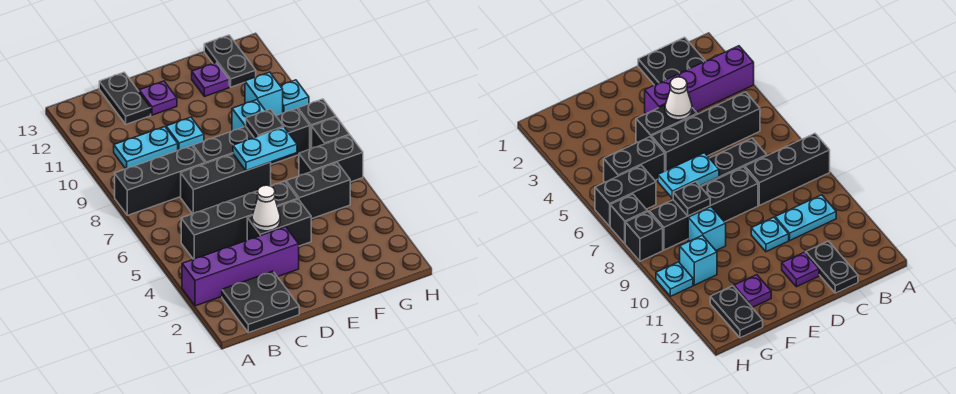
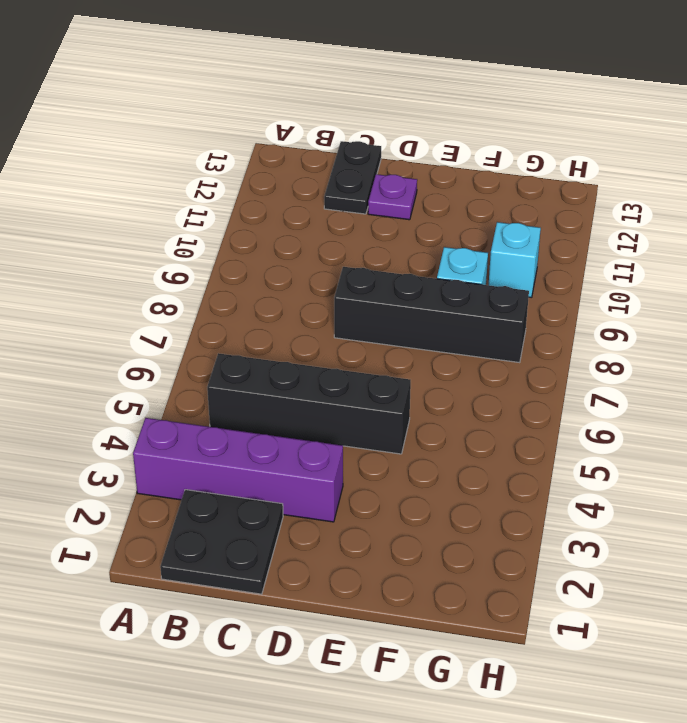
none -> black brick A8:C8 level 1
none -> cyan plate B10:C10 level 1
none -> black brick C7:E7 level 1

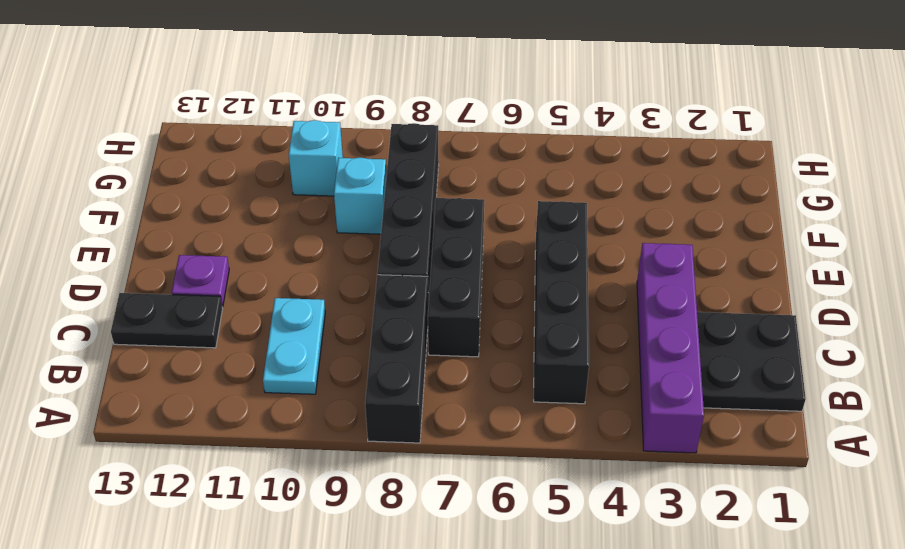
none -> black brick D4:E4 level 1
none -> cyan plate D10 level 1
none -> black brick F5:G5 level 1

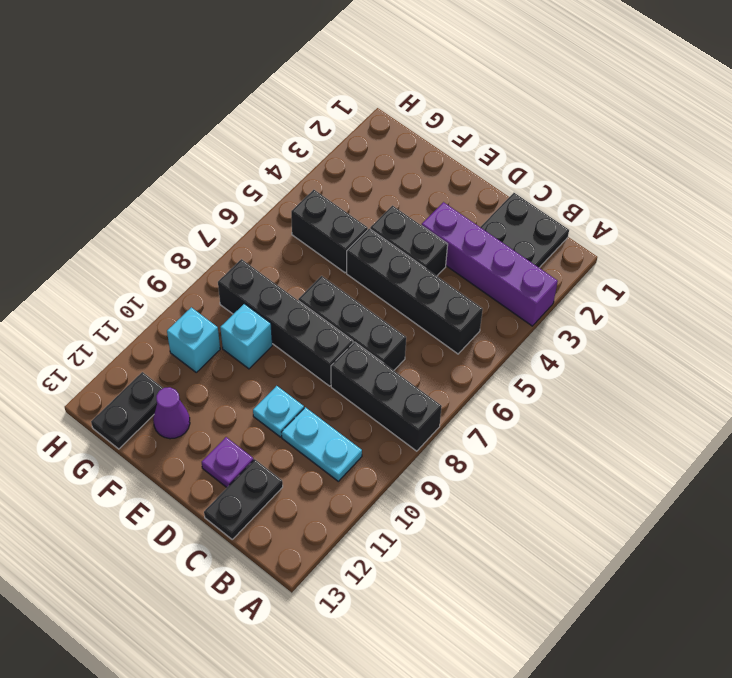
purple cone F12 level 1 -> purple plate F12 level 1
none -> black brick G6:H6 level 1
none -> black brick H7 level 1
none -> black brick H8 level 1

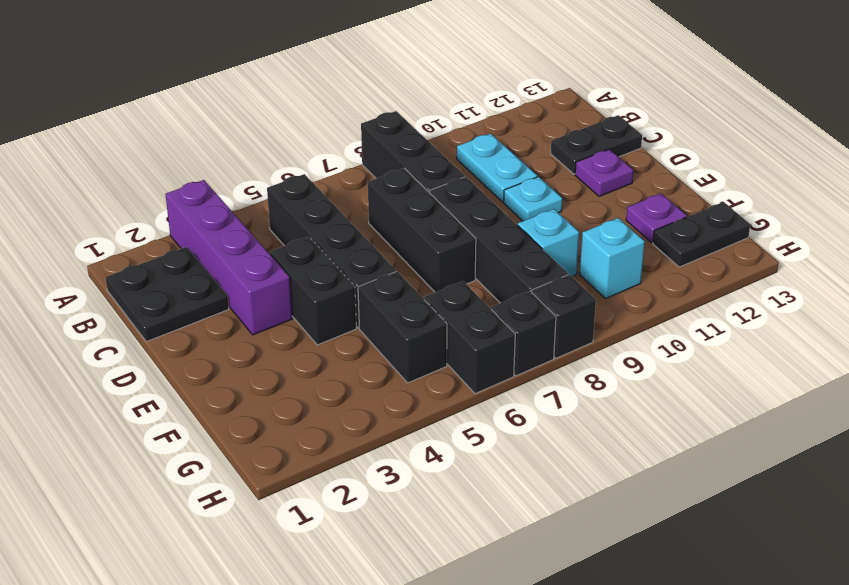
none -> cyan plate H10 level 1
none -> white cone D4 level 2
none -> cyan plate E7:F7 level 2

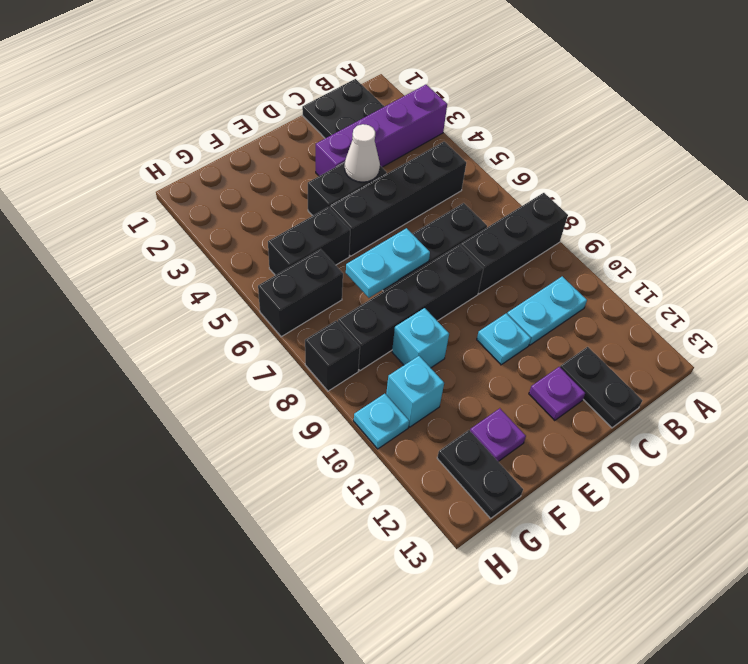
none -> black brick H7 level 1
none -> black plate F8 level 2

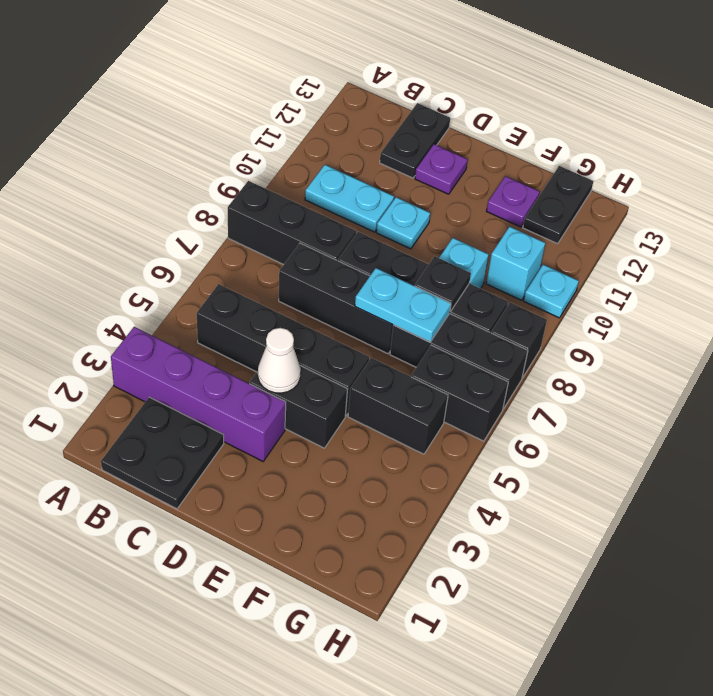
black brick F7:H7 level 1 -> black brick H7 level 1

